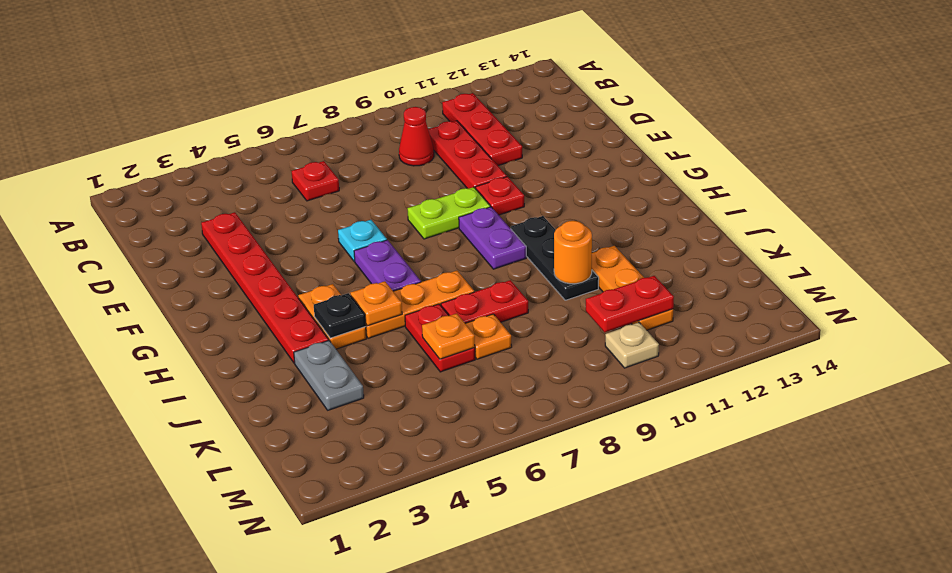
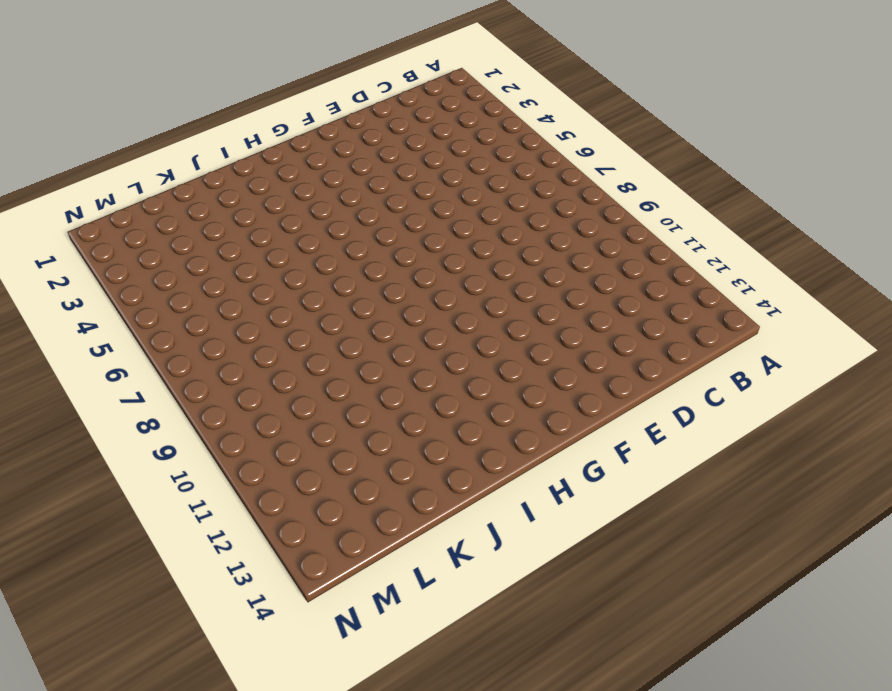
none -> red plate B11:D11 level 1
none -> red plate C6 level 1
none -> red cone C9 level 1

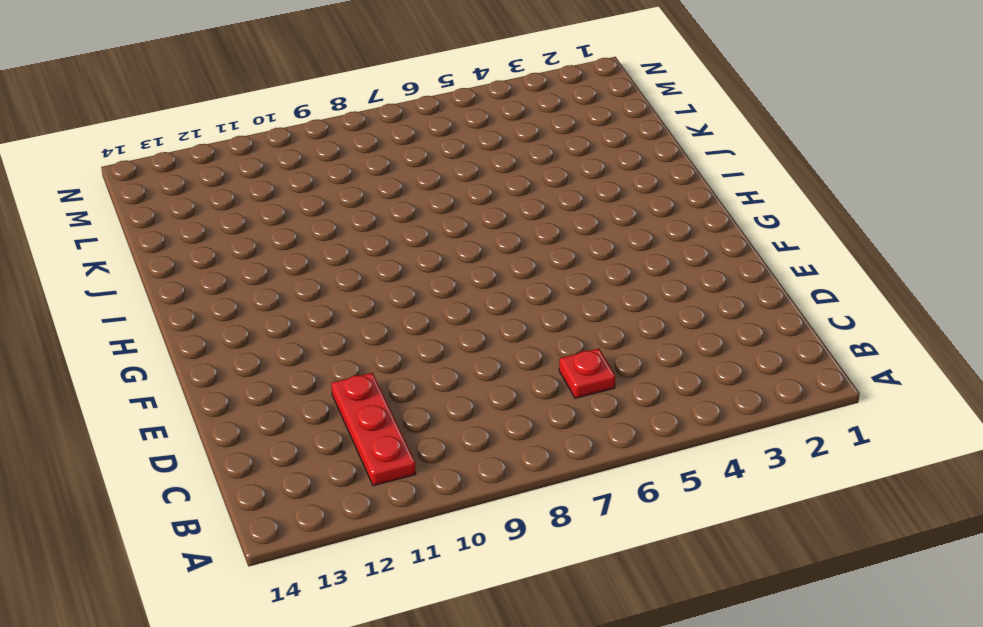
none -> red cone C9 level 1
none -> red plate C10:E10 level 1
none -> red plate D3:I3 level 1

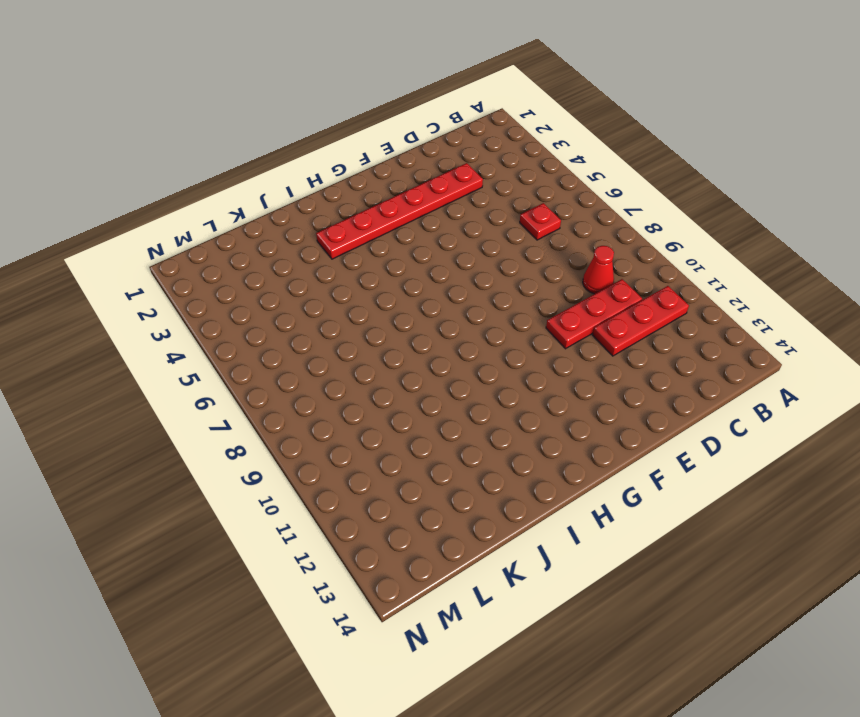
none -> cyan plate F6 level 1
none -> lime plate F8:F9 level 1
none -> red plate F10 level 1

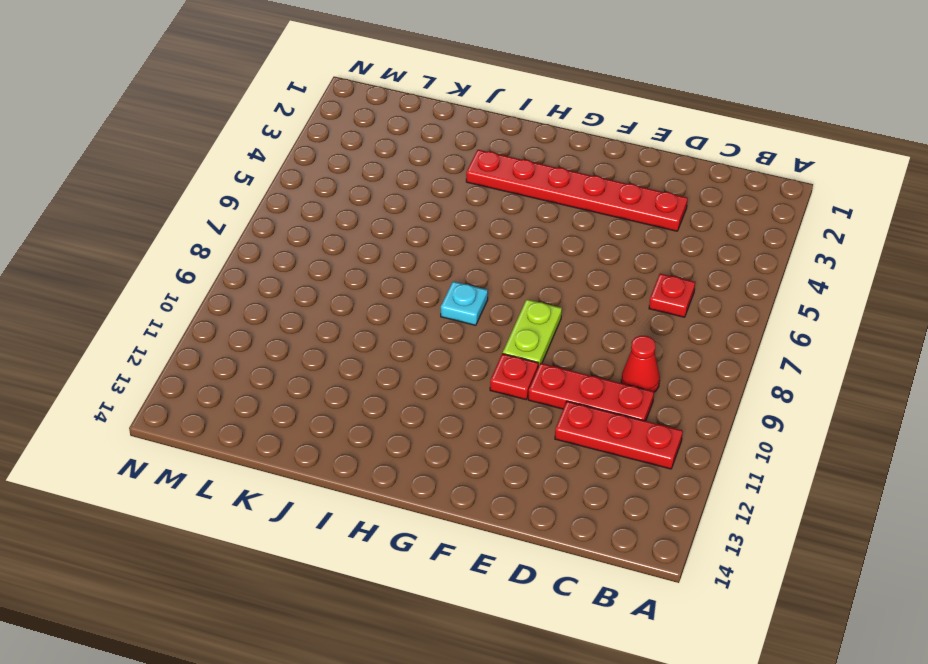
cyan plate H8 level 1 -> cyan plate F6 level 1
none -> purple plate G6:H6 level 1
none -> purple plate G9:H9 level 1
none -> orange plate H4:I4 level 1

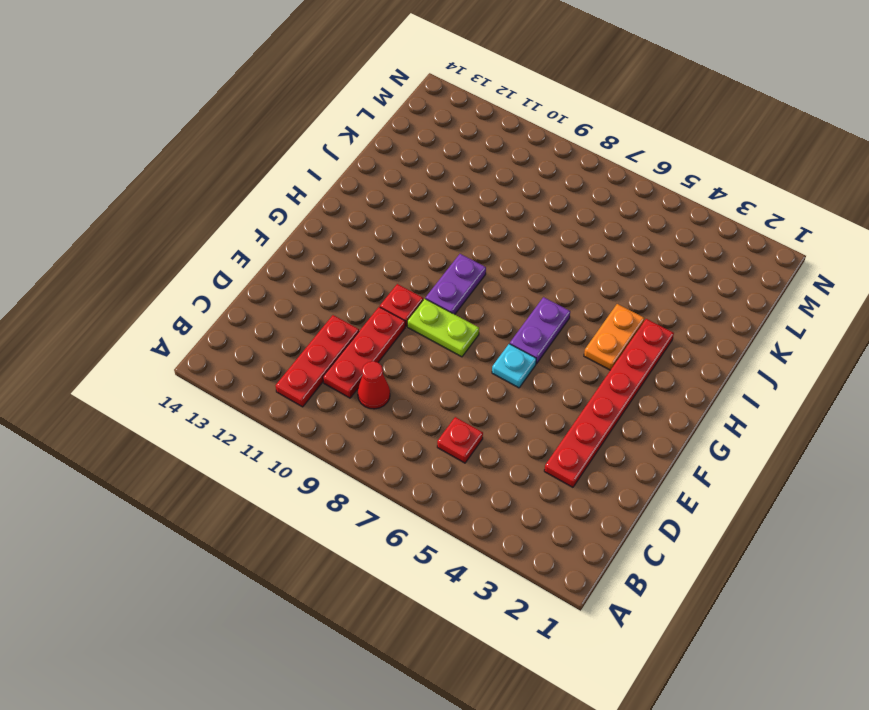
none -> black plate H10:J10 level 1
none -> orange plate I5:I7 level 1
none -> grey plate J3:K3 level 1

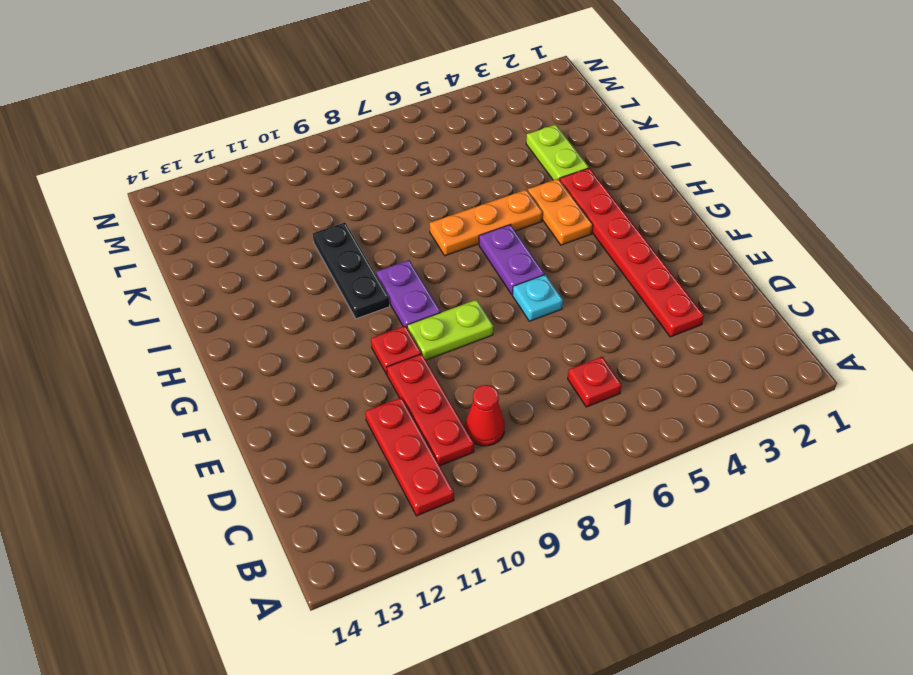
lime plate J3:K3 level 1 -> grey plate J3:K3 level 1
none -> red plate J6:K6 level 1
none -> red plate J7:J8 level 1
none -> orange plate J11:L11 level 1

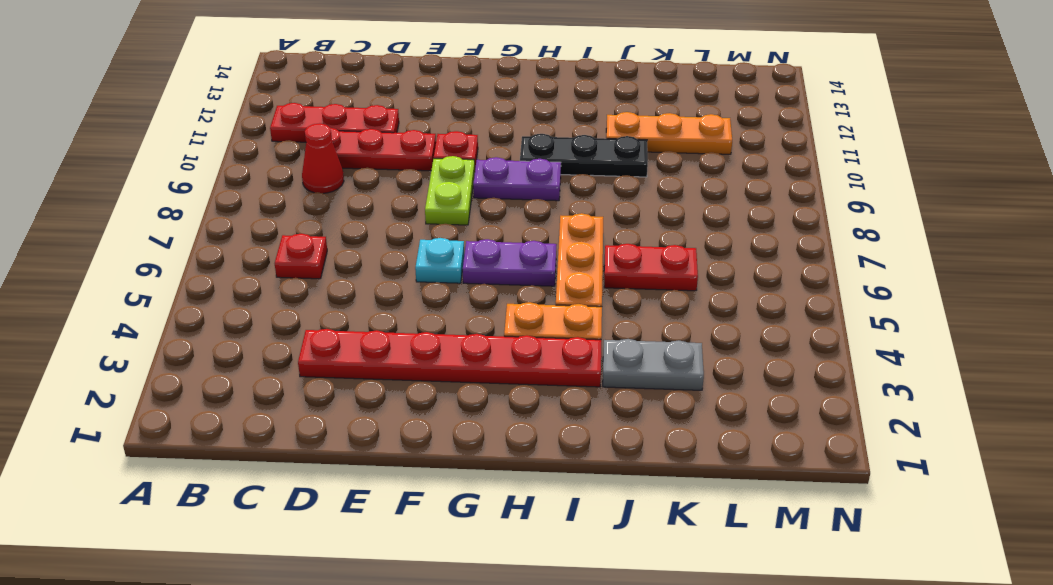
none -> red plate J7:J8 level 1
none -> orange plate K7 level 1
none -> tan plate M10 level 1

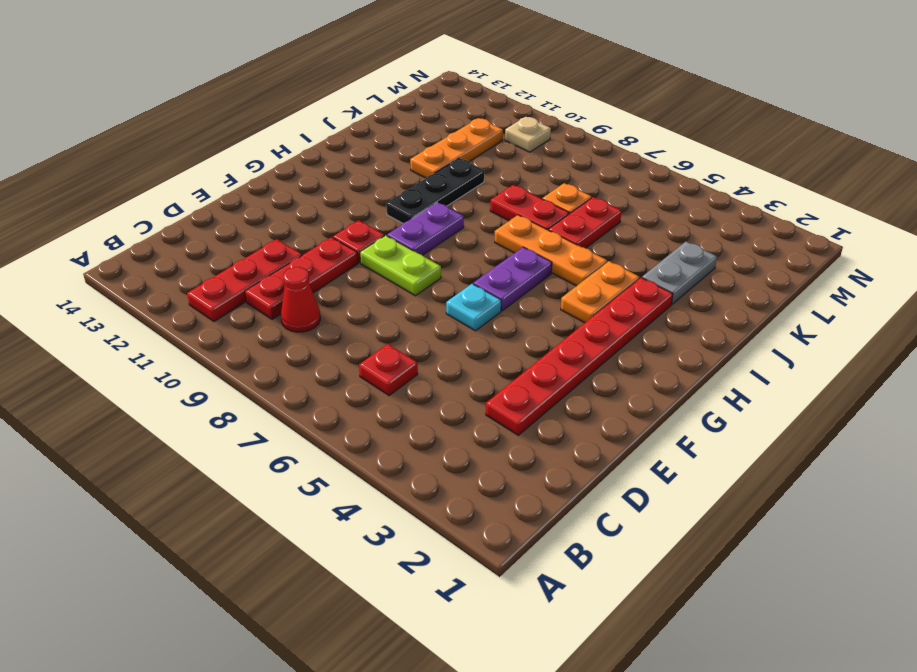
none -> black plate I4 level 2
none -> orange plate I5 level 2
none -> orange round brick J10 level 2

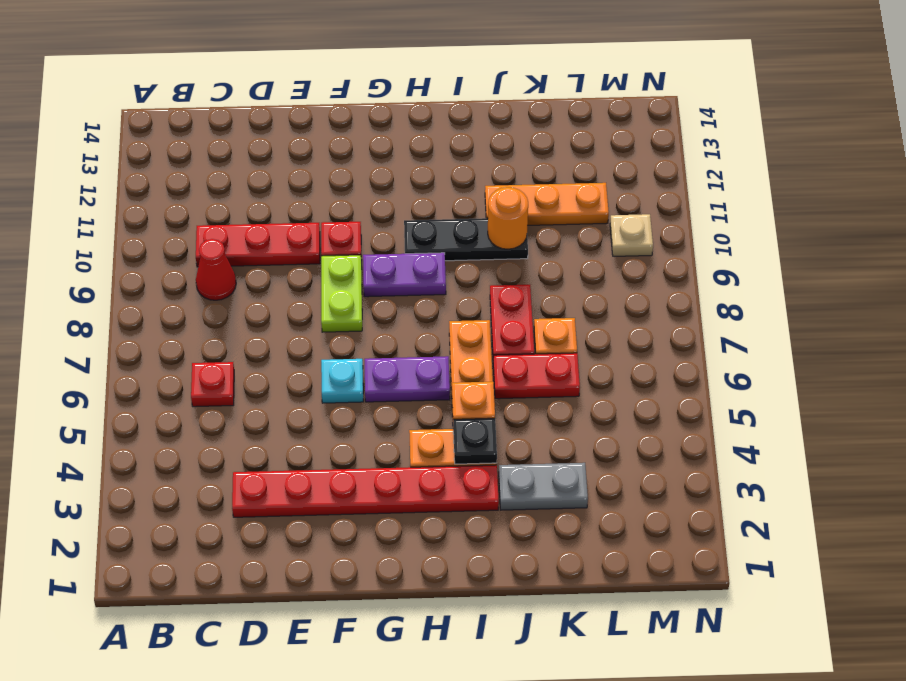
none -> red plate B11:D11 level 1
none -> orange plate K6 level 2
none -> red plate L10:L11 level 2

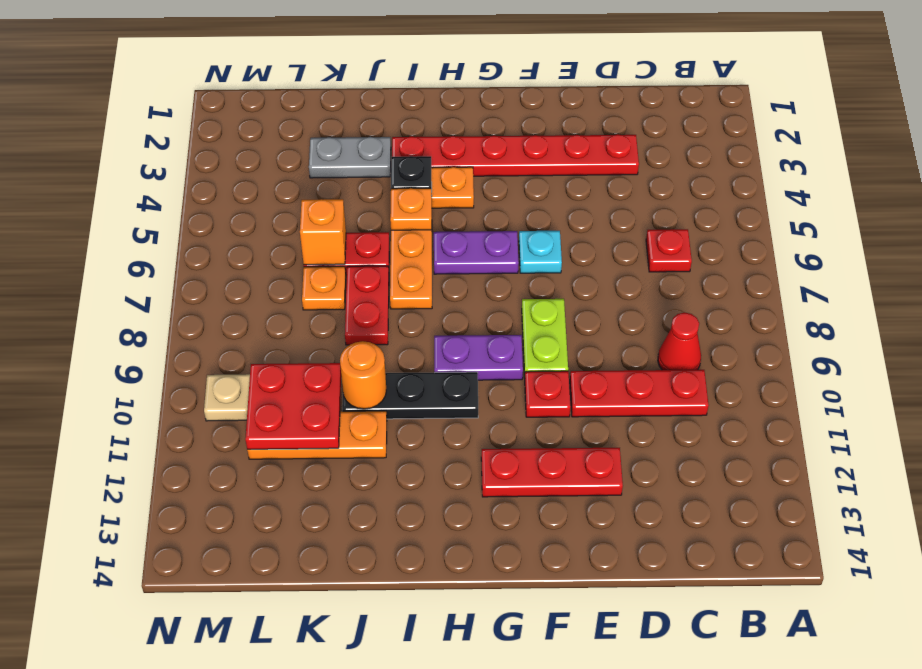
red plate E12:G12 level 1 -> red plate B11:D11 level 1
orange brick K6 level 2 -> orange plate K6 level 2
red plate K10:L11 level 2 -> red plate L10:L11 level 2

